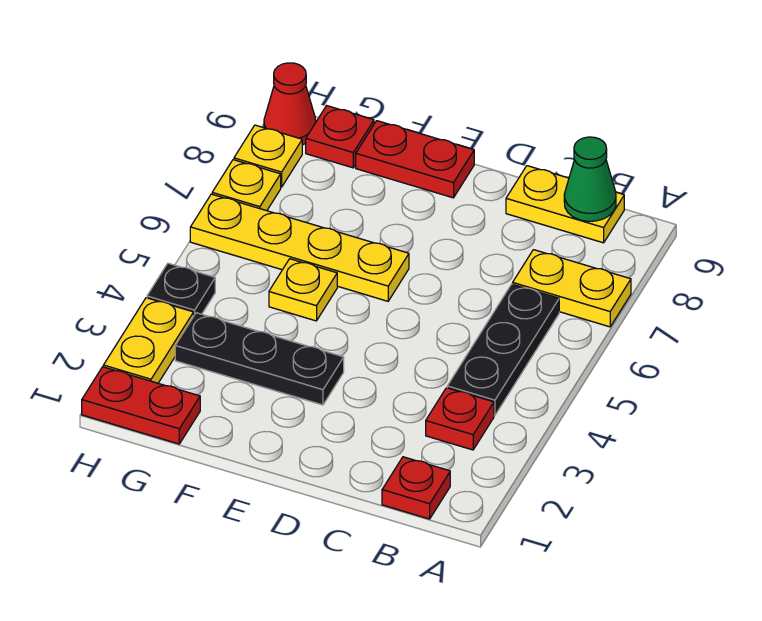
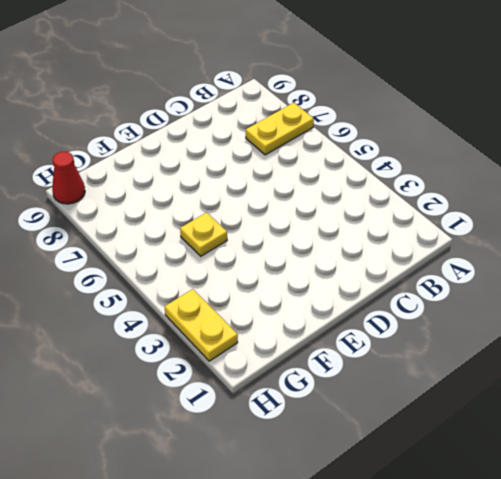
none -> red plate B1 level 1
none -> red plate B3 level 1
none -> black plate B4:B6 level 1

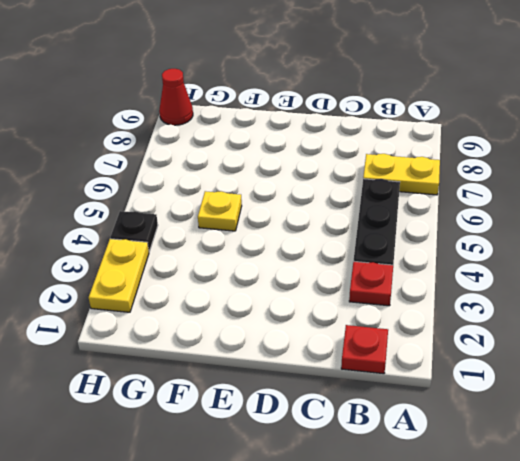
none -> yellow plate B9:C9 level 1
none -> black plate E3:G3 level 1
none -> yellow plate E6:H6 level 1

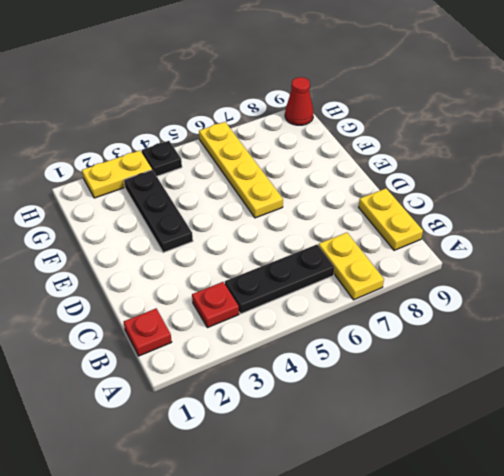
none -> red plate E9:F9 level 1
none -> yellow plate F5 level 1
none -> red plate G1:H1 level 1

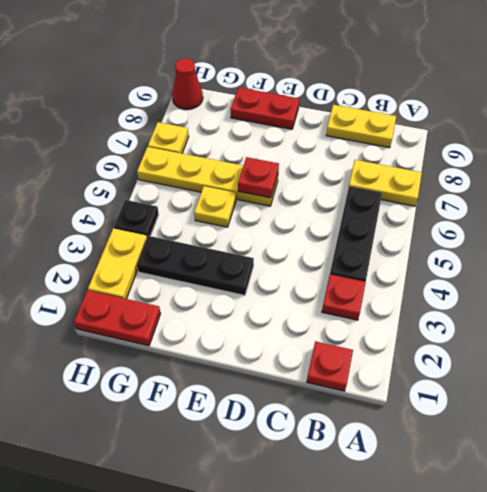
red plate E6 level 2 -> red plate G9 level 1
none -> yellow plate H8 level 1
none -> green cone B9 level 2

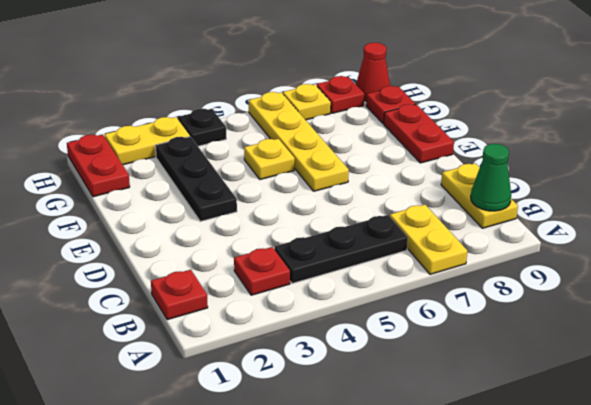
red plate H8 level 1 -> yellow plate H8 level 1

